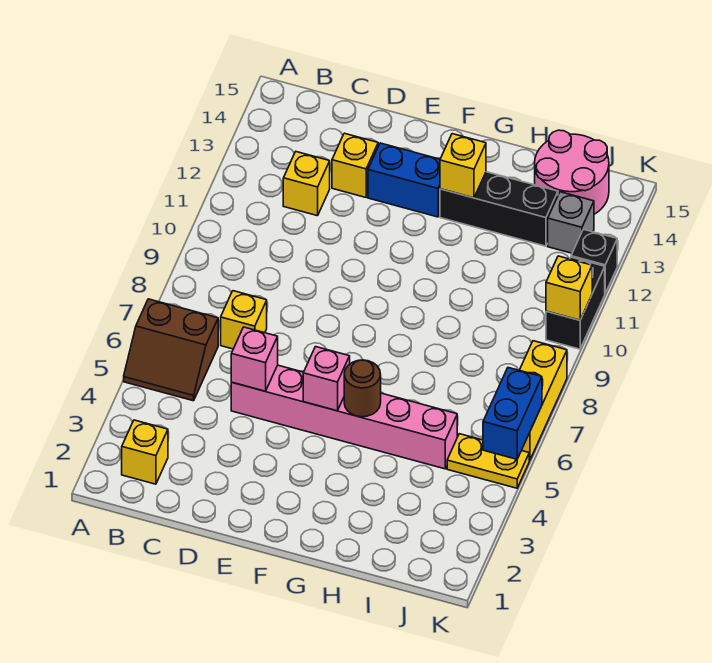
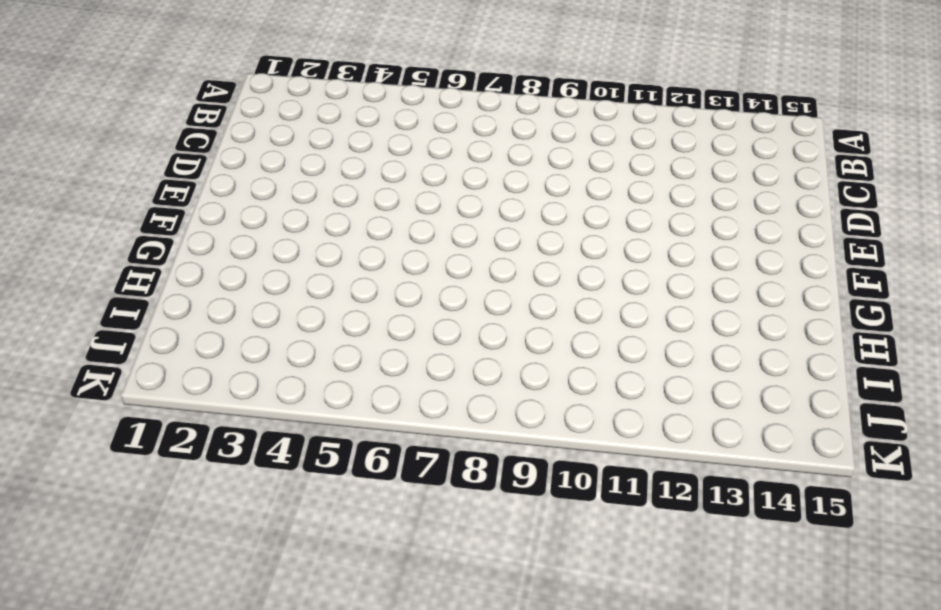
none -> brown slope A5:B6 level 1 top 6
none -> yellow brick B2 level 1
none -> yellow brick C7 level 1

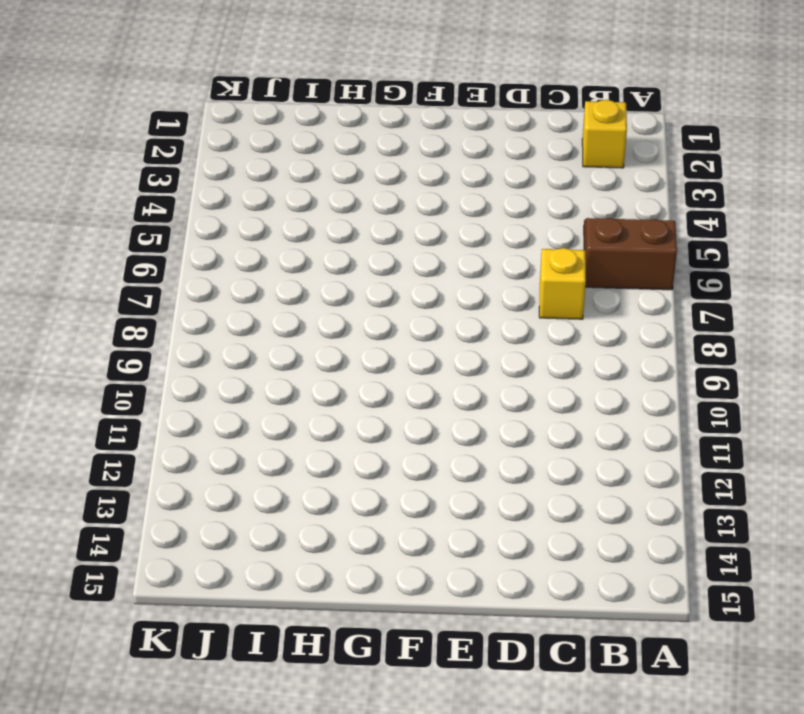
none -> yellow brick C12 level 1
none -> pink brick D5:I5 level 1
none -> yellow brick D13 level 1

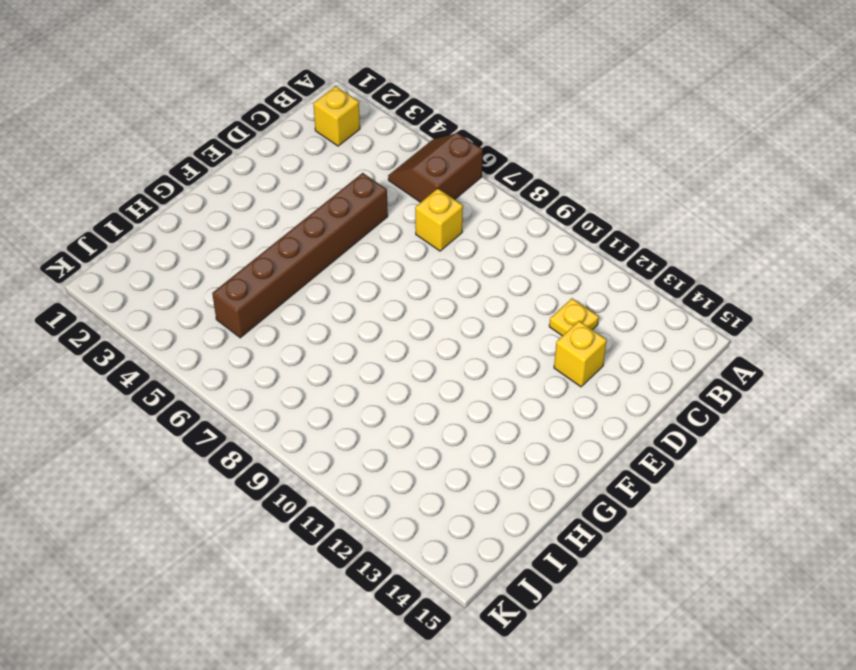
yellow plate C12 level 1 -> yellow brick C12 level 1
brown brick D5:I5 level 1 -> pink brick D5:I5 level 1
none -> blue brick E13:F13 level 1
none -> black brick G13:I13 level 1
none -> pink round brick I14:J15 level 1

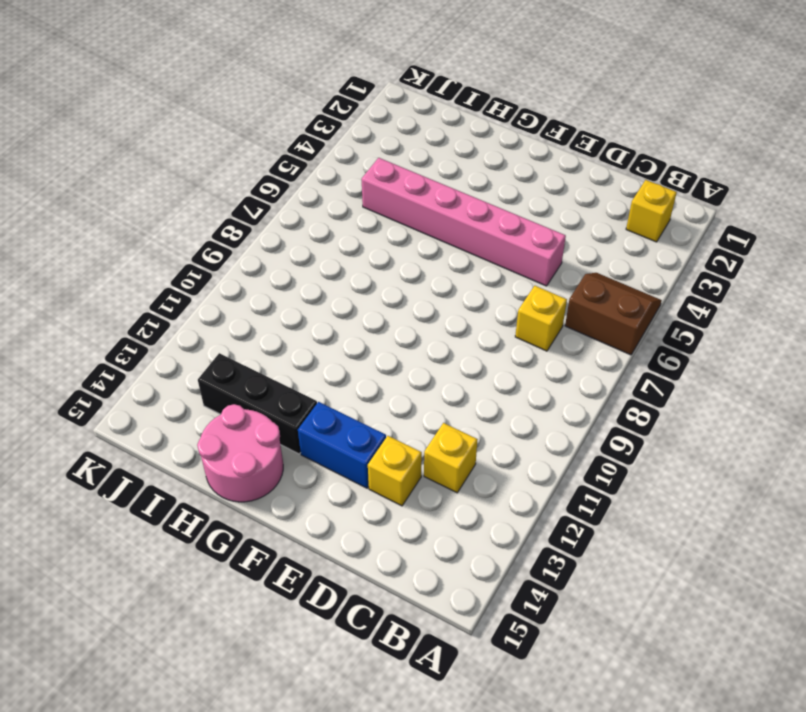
pink round brick G14:H15 level 1 -> pink round brick I14:J15 level 1
none -> yellow plate J5:K5 level 1
none -> grey brick J13 level 1
none -> yellow brick K6:K8 level 1

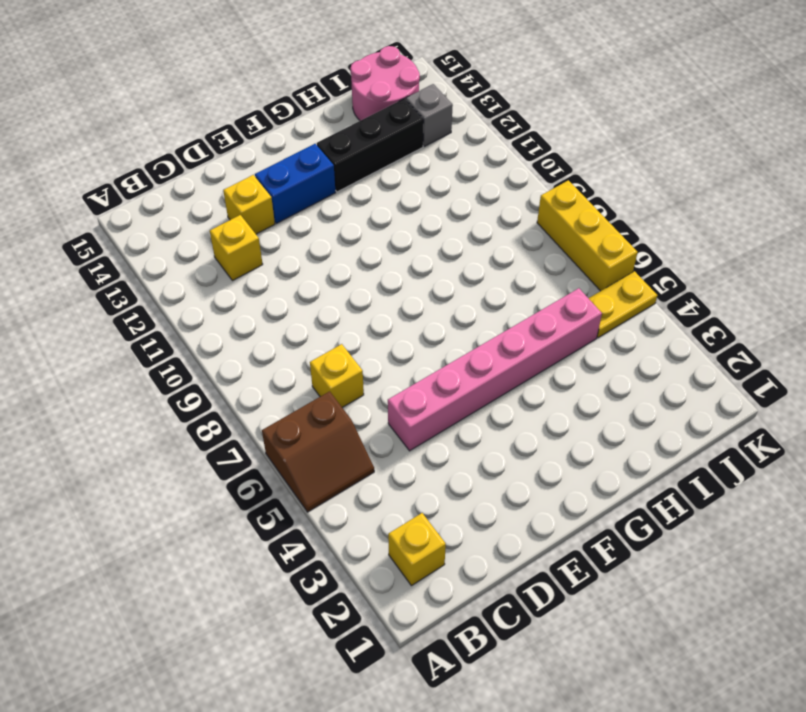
none -> black brick K10:K11 level 1
none -> black brick K12 level 1
none -> pink brick D5 level 2

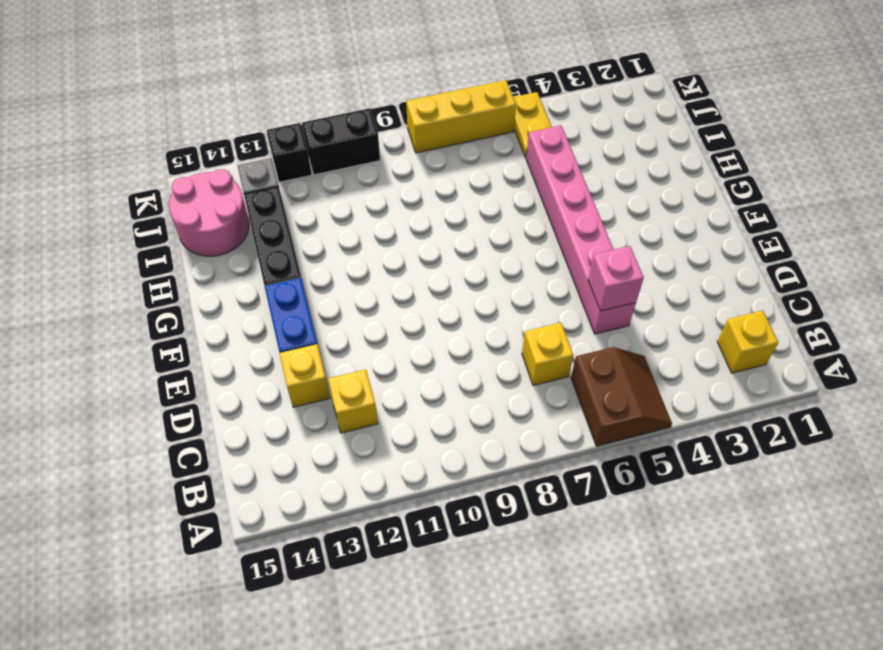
none -> pink brick F5 level 2
none -> brown round brick G5 level 2
none -> yellow brick G13 level 2

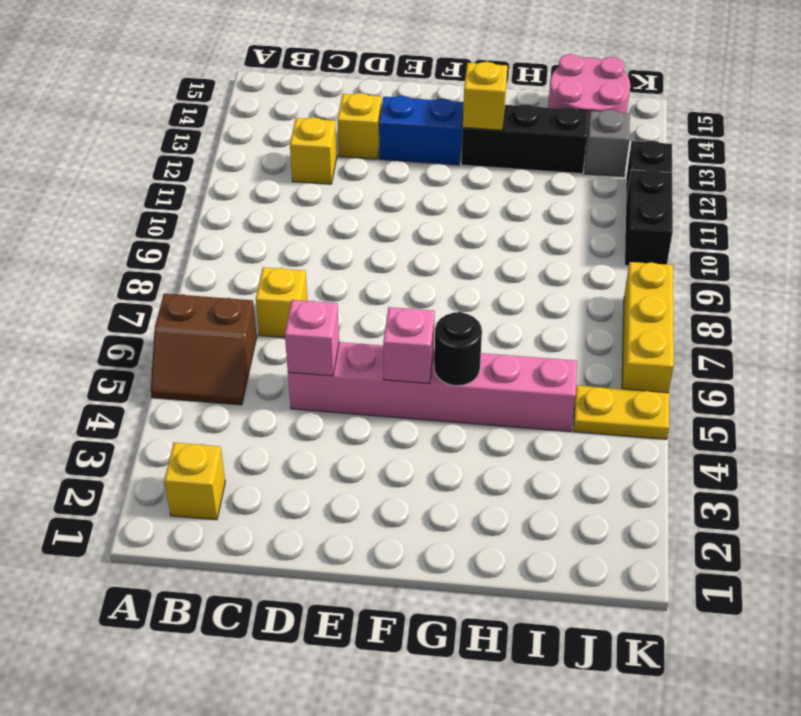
black round brick G5 level 2 -> brown round brick G5 level 2
none -> blue brick K5:K6 level 2
none -> yellow brick K10 level 2

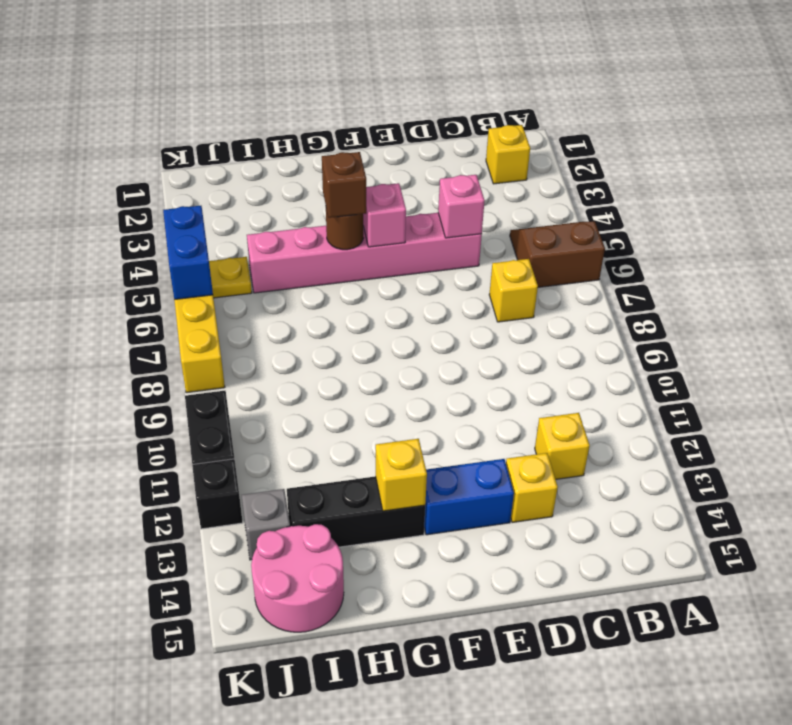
brown brick G5 level 3 -> none
none -> yellow brick K10 level 2

